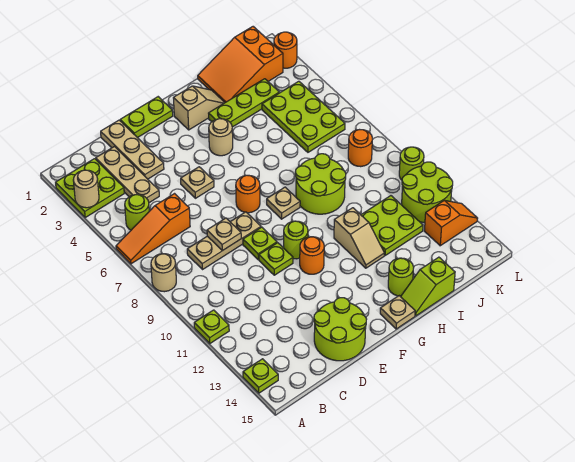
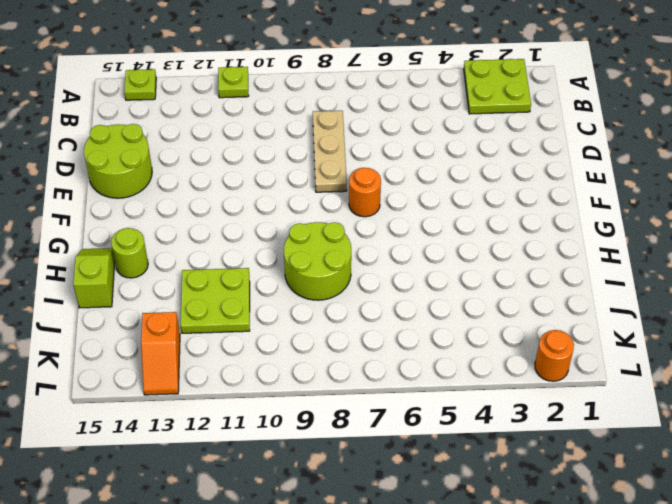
none -> orange slope A6:C6 level 1 top C
none -> tan round brick A8 level 1
none -> lime round brick B5 level 1
none -> tan plate C2:C4 level 1

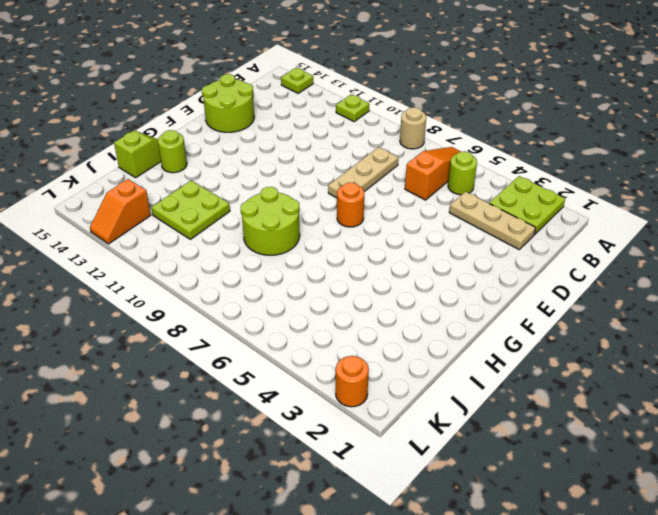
none -> tan plate D1:D3 level 1
none -> lime plate E1:F1 level 1
none -> tan plate E5 level 1
none -> lime plate E9 level 1

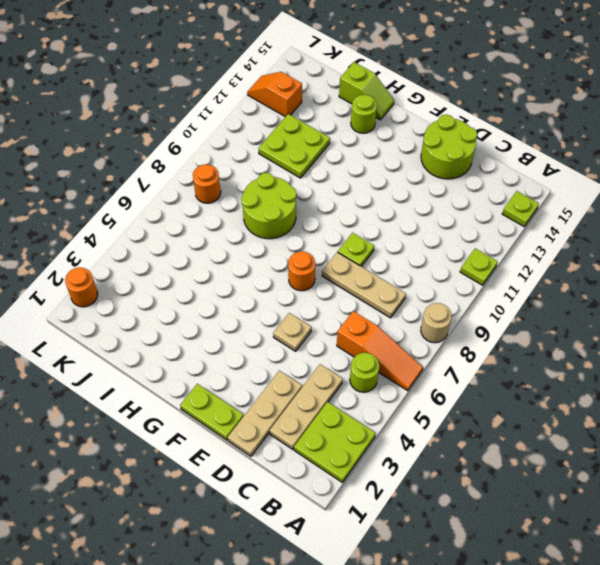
none -> lime plate E10 level 1
none -> lime round brick F10 level 1
none -> orange round brick F11 level 1
none -> tan slope G2:H2 level 1 top G

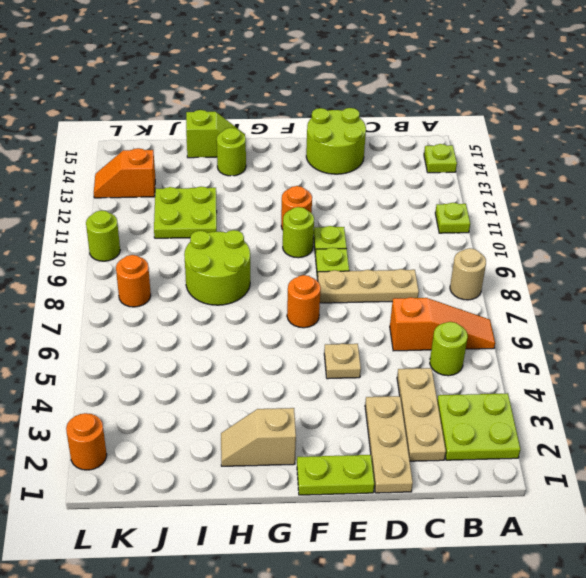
none -> tan round brick G4 level 1
none -> tan plate G8 level 1
none -> tan plate G15 level 1
none -> lime plate H3:J3 level 1

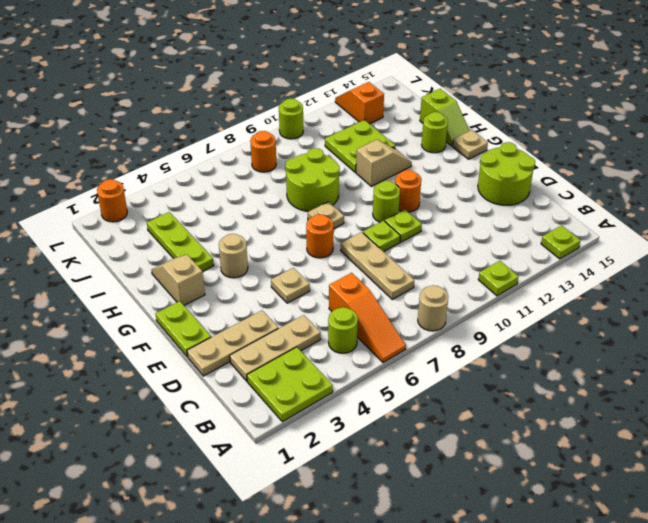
none -> orange slope I1:K2 level 1 top K
none -> lime plate J4:K6 level 1
none -> lime round brick K11:L12 level 1
none -> tan round brick A3 level 2

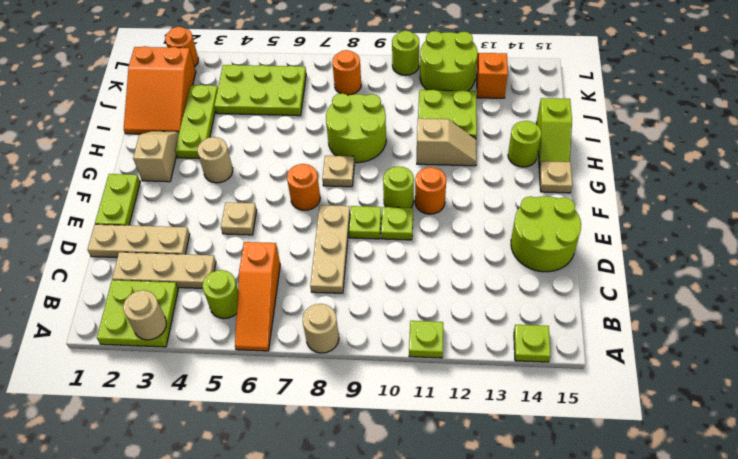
none -> tan plate D8 level 2

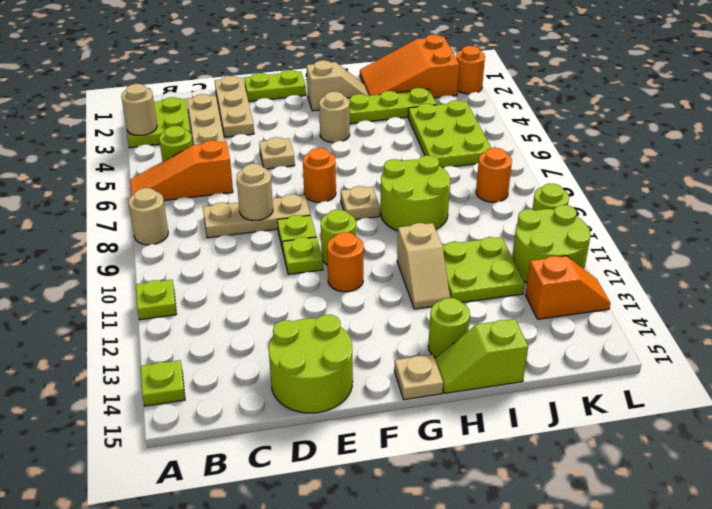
tan round brick D8 level 2 -> tan plate D8 level 2

